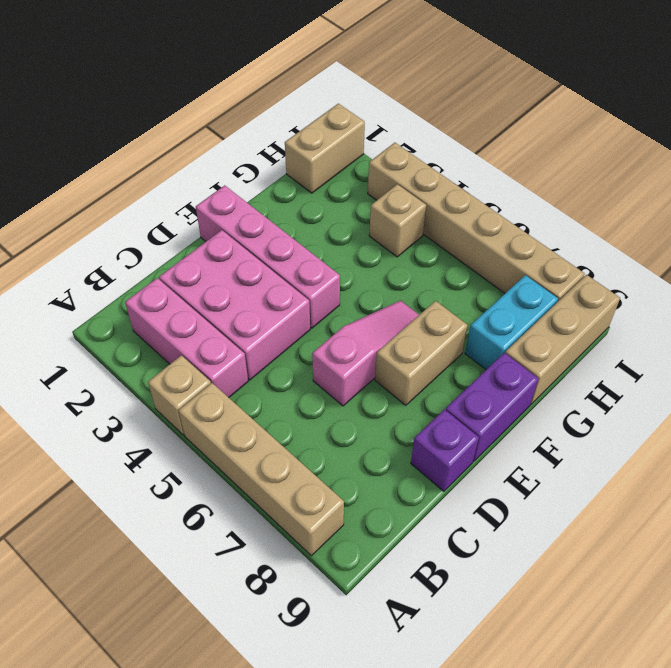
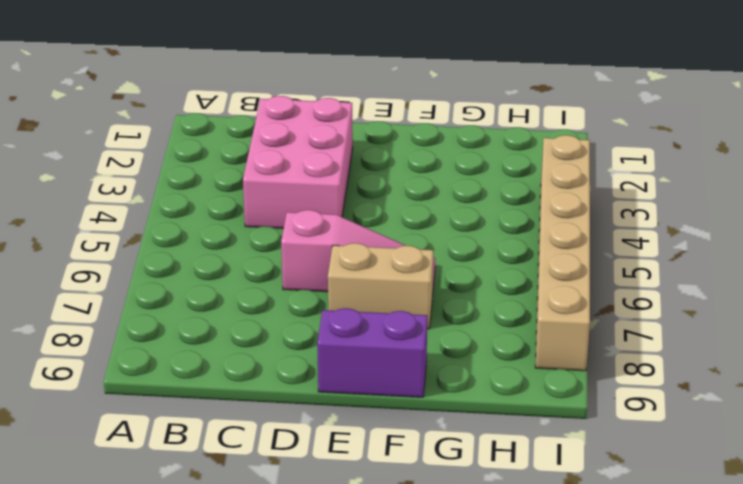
none -> tan brick A4 level 1
none -> tan brick A5:A8 level 1
none -> pink brick B2:B4 level 1

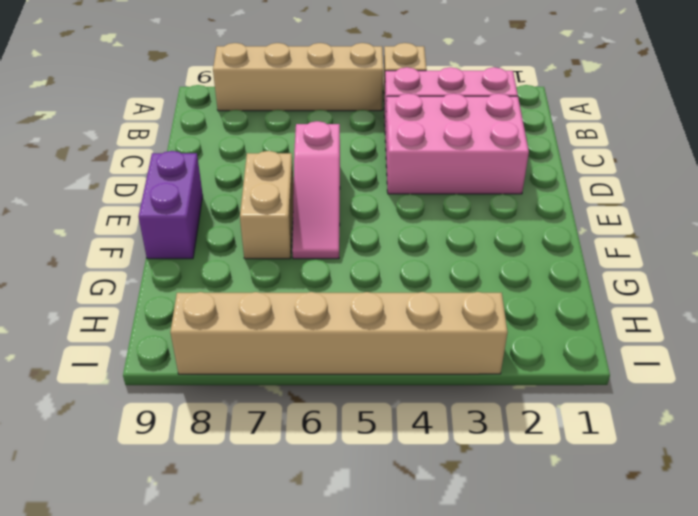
none -> purple brick D9 level 1
none -> pink brick E1:E4 level 1
none -> cyan brick G8:H8 level 1

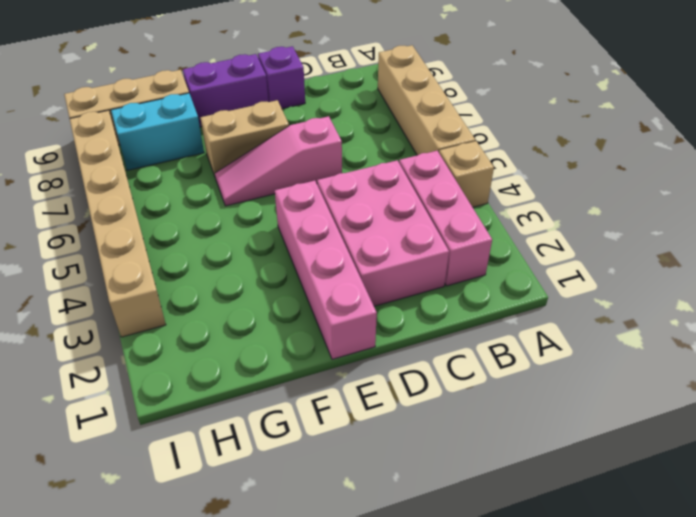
none -> tan brick H1:I1 level 1
none -> tan brick H4 level 1

